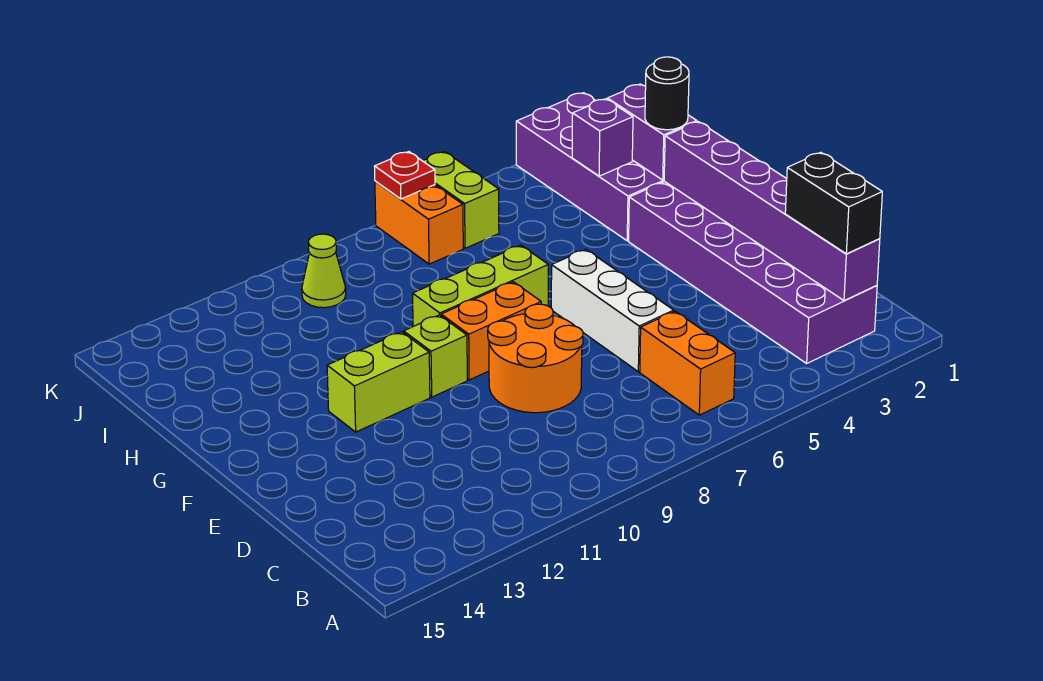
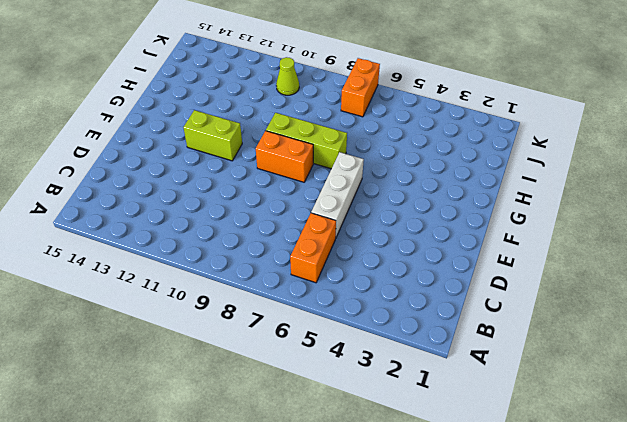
none -> purple brick B2:G3 level 1
none -> orange round brick D8:E9 level 1
none -> lime brick F10 level 1

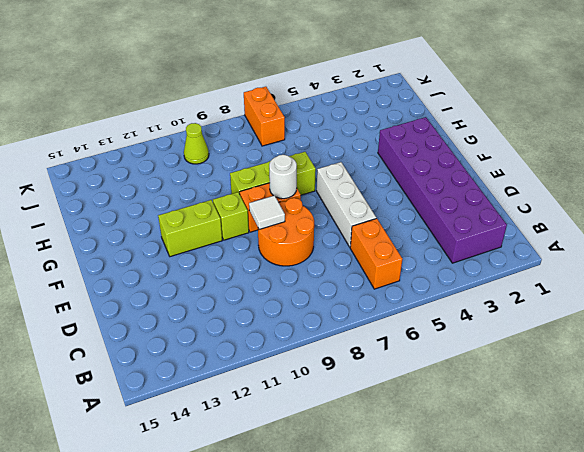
white tile E9 level 2 -> none
white round brick F8 level 2 -> none
none -> purple brick H2:K3 level 1
none -> lime brick J6:K6 level 1
none -> purple brick B2:G2 level 2

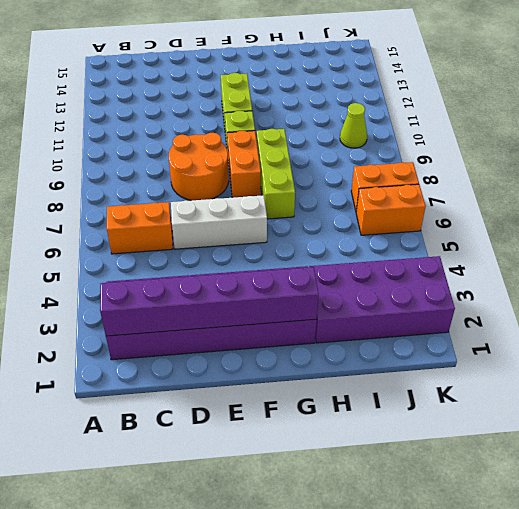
orange brick J6:K6 level 1 -> lime brick J6:K6 level 1
none -> purple brick H2:I2 level 2
none -> purple brick I3 level 2
none -> red plate K7 level 2

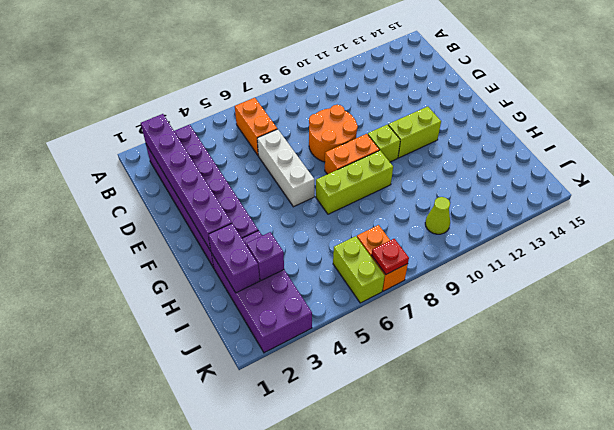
none -> black brick B2:C2 level 3
none -> black round brick H2 level 3

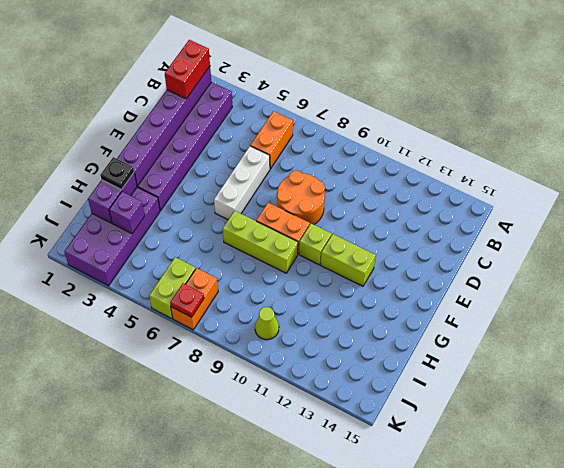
red brick B2:C2 level 3 -> black brick B2:C2 level 3
black plate H2 level 3 -> black round brick H2 level 3

